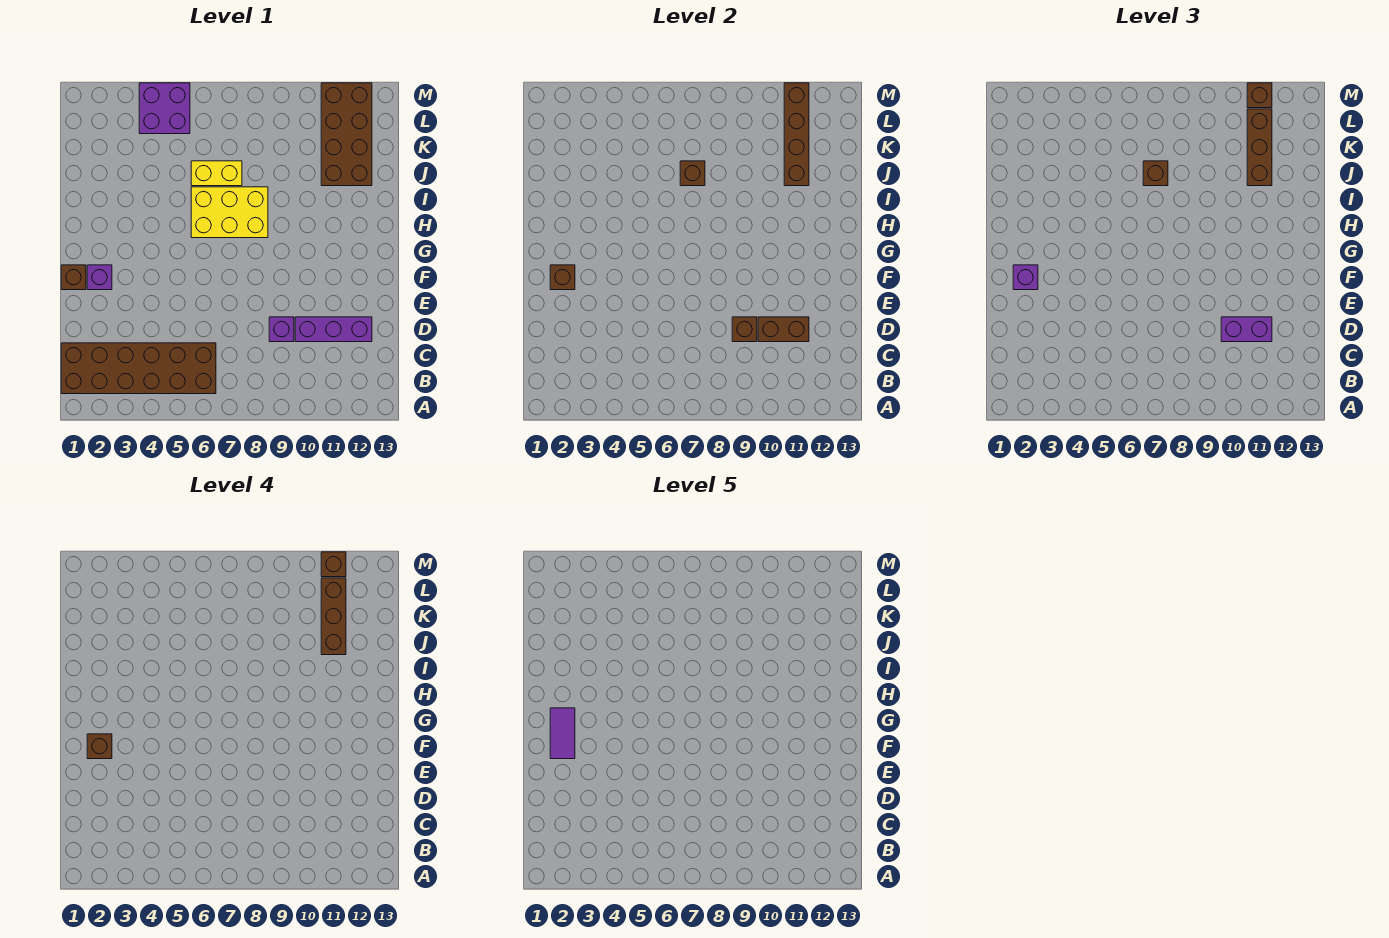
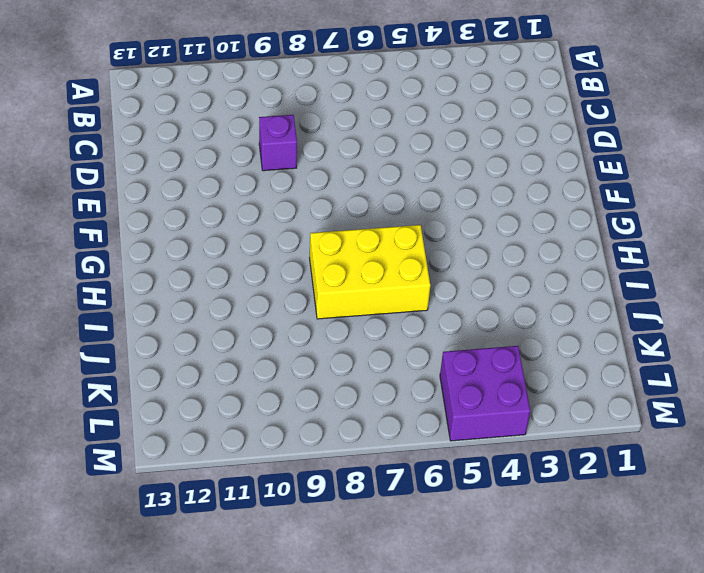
none -> brown brick B1:C6 level 1
none -> purple brick D10:D12 level 1
none -> brown brick F1 level 1

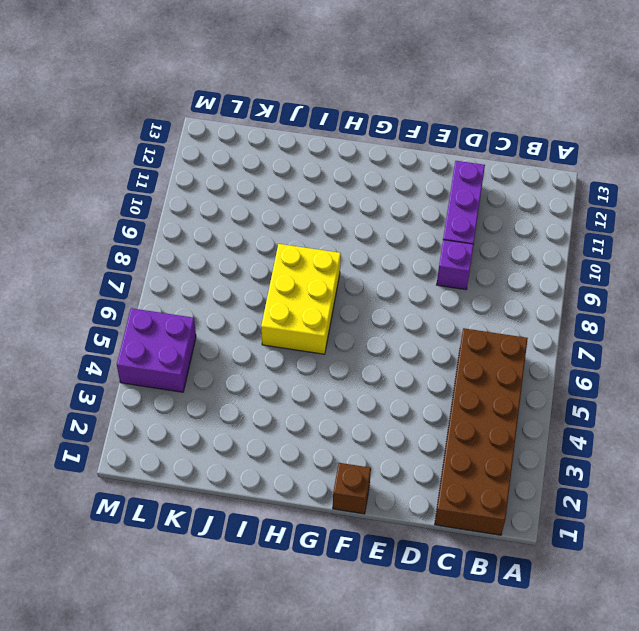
none -> purple brick F2 level 1
none -> yellow brick J6:J7 level 1
none -> brown brick J11:M12 level 1

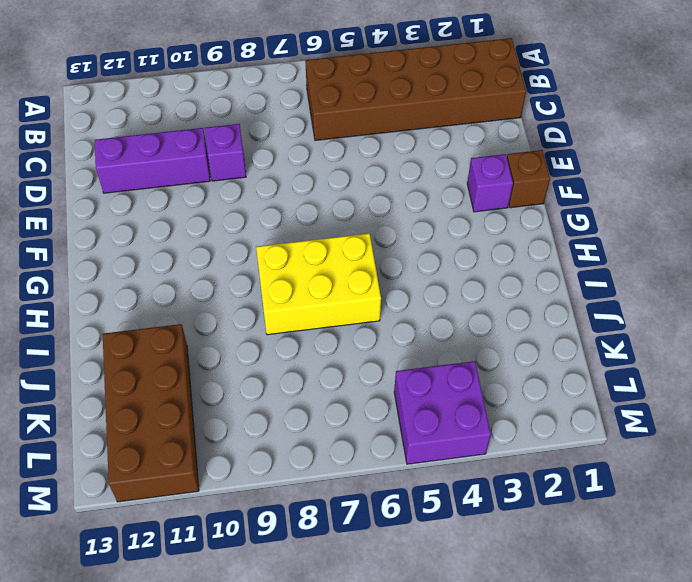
none -> yellow brick J6:J7 level 1
none -> brown brick D9 level 2
none -> brown brick D10:D11 level 2

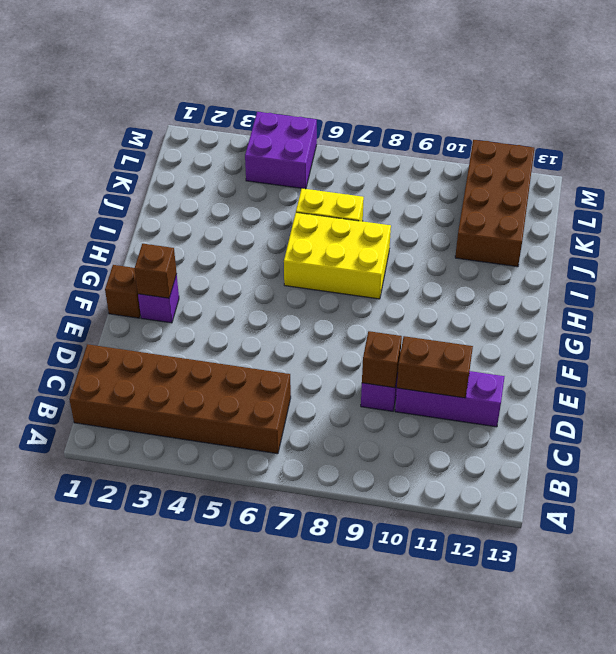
none -> brown brick J7 level 2
none -> brown brick J11:M11 level 2
none -> purple brick D10:D11 level 3

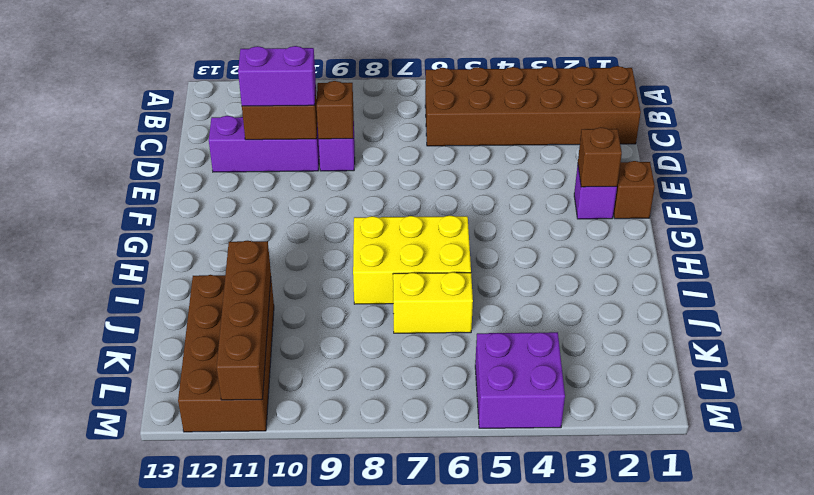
none -> brown brick J7 level 2
none -> purple brick F2 level 3
none -> brown brick J7 level 3

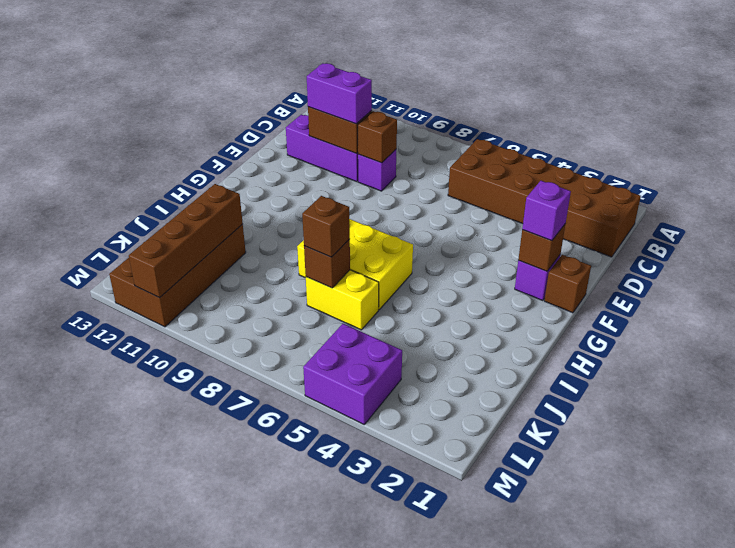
none -> brown brick J11:L11 level 3
none -> brown brick M11 level 3
none -> brown brick F2 level 4

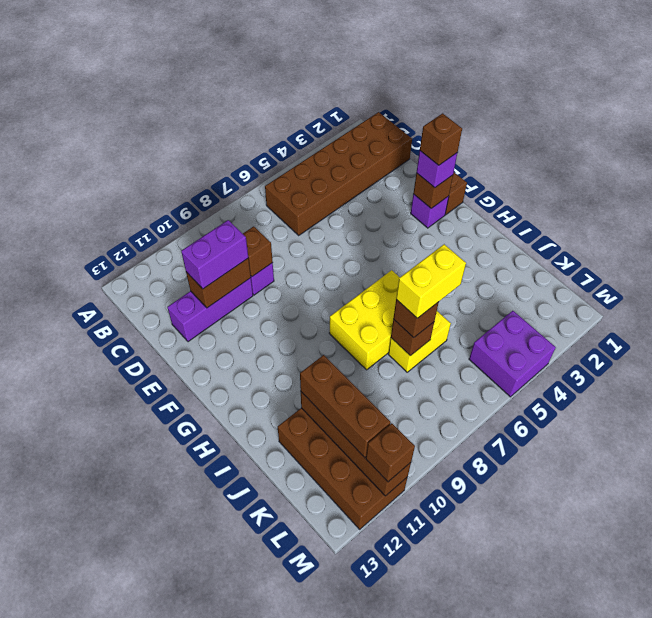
yellow brick J6:J7 level 4 -> none
none -> brown brick J11:L11 level 4
none -> brown brick M11 level 4
none -> purple tile F2:G2 level 5

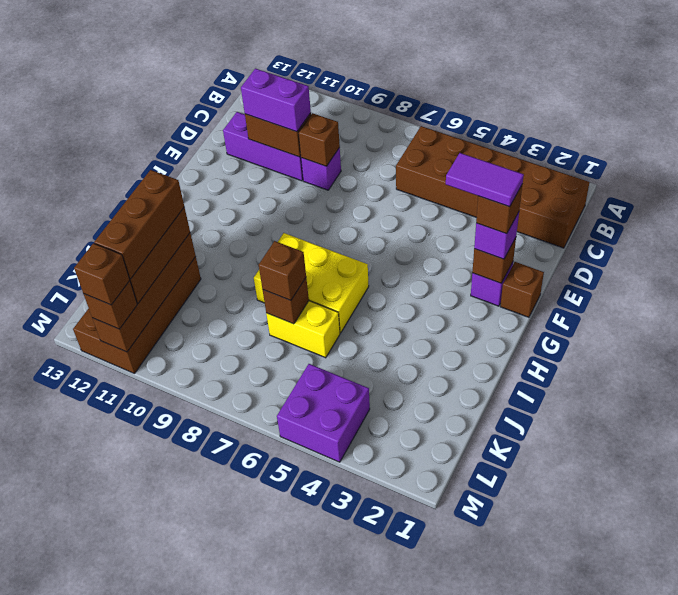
purple tile F2:F3 level 5 -> purple tile F2:G2 level 5

